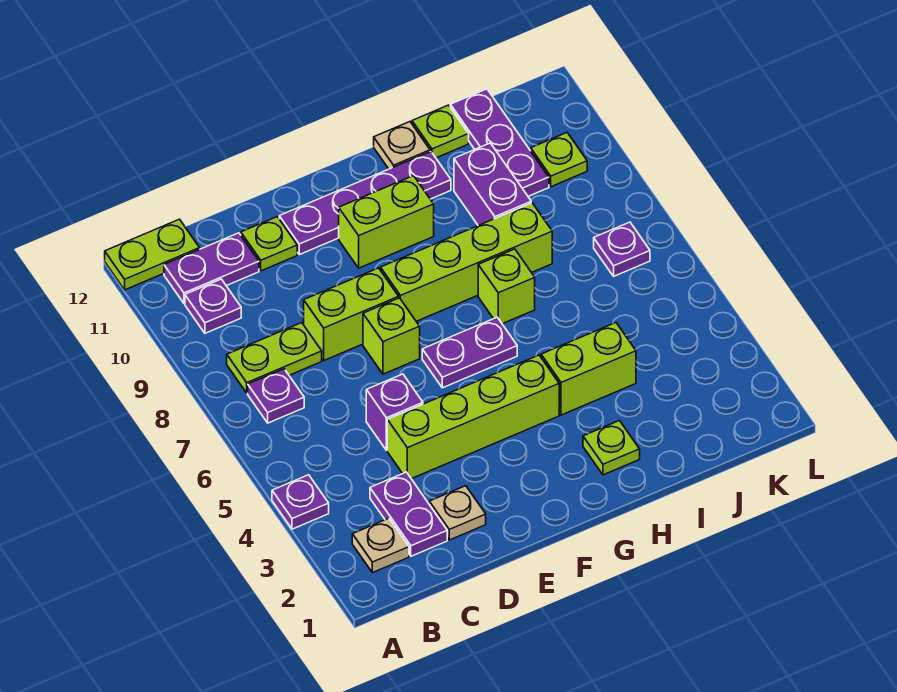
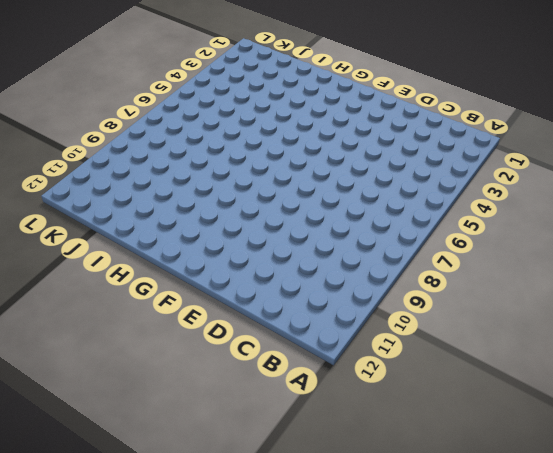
none -> purple plate A4 level 1
none -> lime plate A12:B12 level 1
none -> tan plate B2 level 1

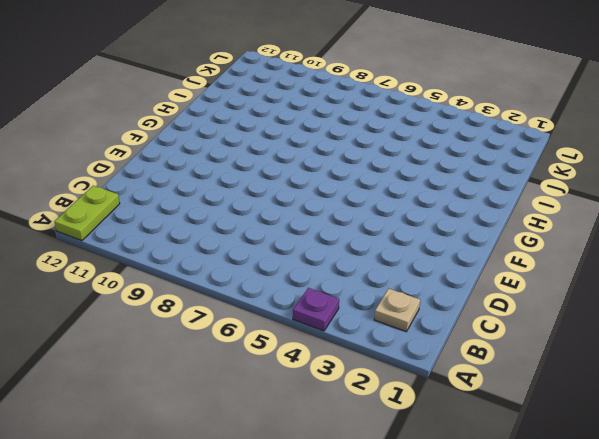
none -> purple plate B7 level 1
none -> lime plate B8:C8 level 1
none -> purple plate B10 level 1

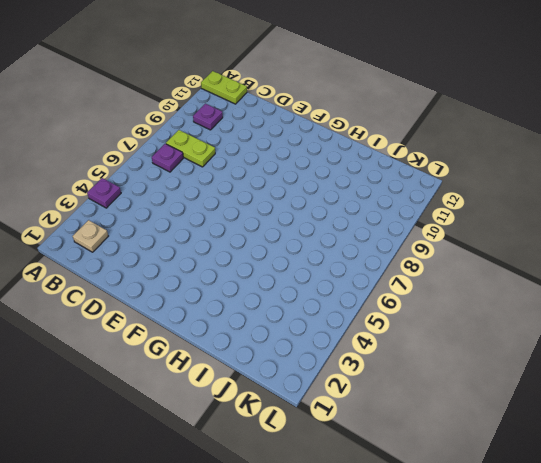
none -> purple plate B11:C11 level 1
none -> purple plate C2:C3 level 1
none -> tan plate D2 level 1

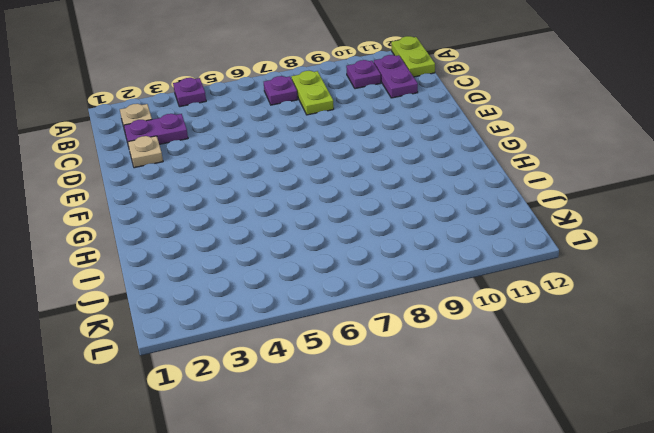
none -> lime brick D4:G4 level 1
none -> purple brick D5 level 1
none -> lime brick D8:E8 level 1

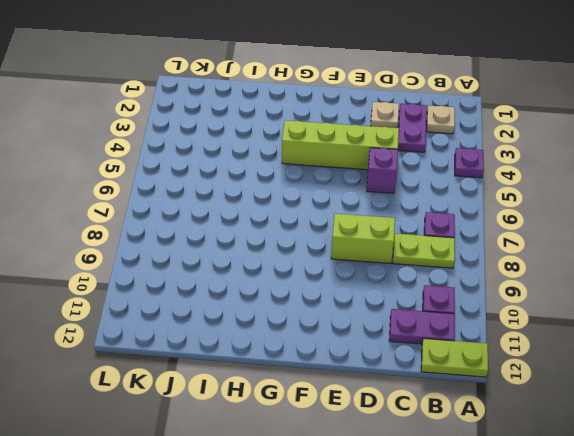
none -> lime plate D11 level 1
none -> lime brick E7 level 1
none -> purple plate E11:H11 level 1

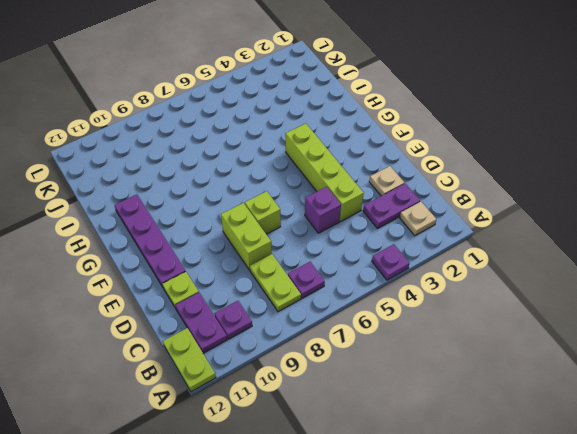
none -> purple plate F6:G6 level 1
none -> lime brick F8:I8 level 1
none -> lime brick F10:G10 level 1

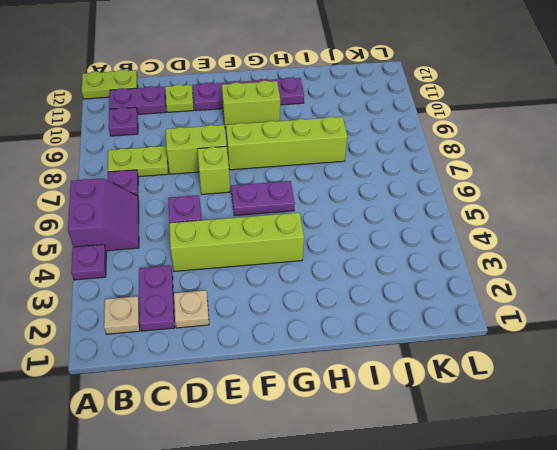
purple slope A5:B6 level 1 top A -> none
none -> lime plate H2 level 1
none -> lime brick H4:I4 level 1
none -> lime brick H7 level 1

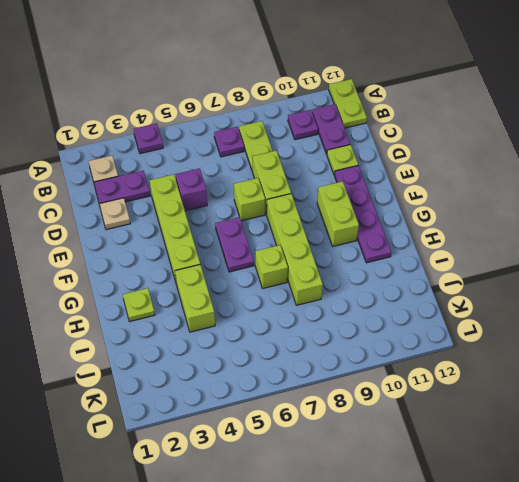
none -> tan plate H12 level 1
none -> purple brick I9:I10 level 1
none -> lime plate I12 level 1

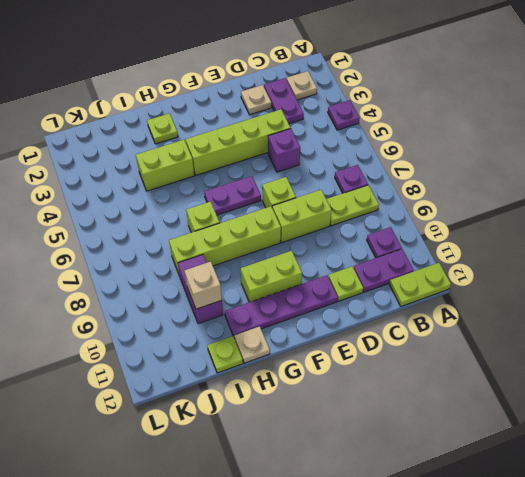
tan brick I10 level 2 -> none
none -> purple plate J10:J12 level 1
none -> purple plate K7 level 1
none -> lime plate K10 level 1

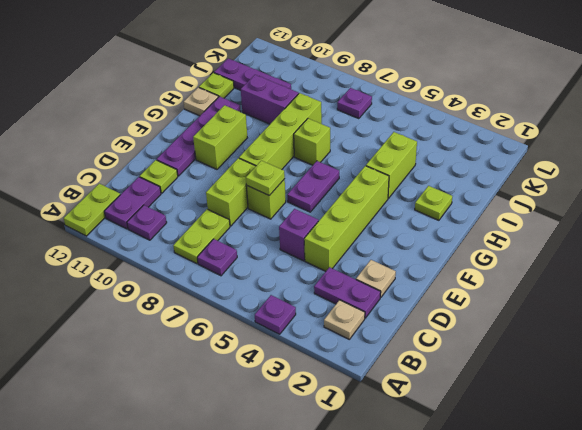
lime plate E7 level 2 -> lime plate K10 level 1

